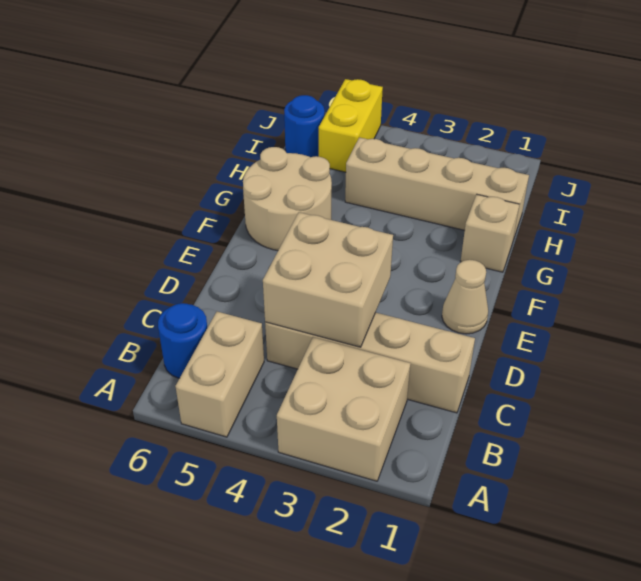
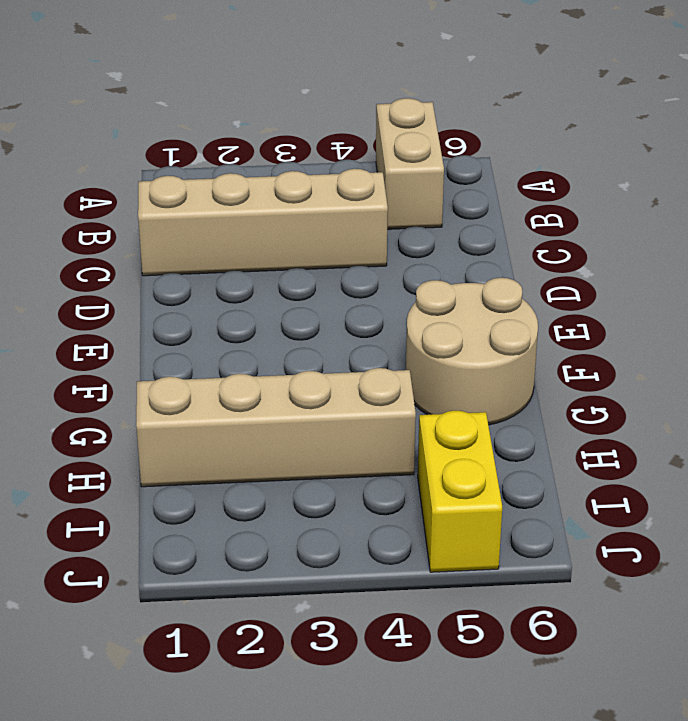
none -> tan brick A2:B3 level 1
none -> blue round brick B6 level 1

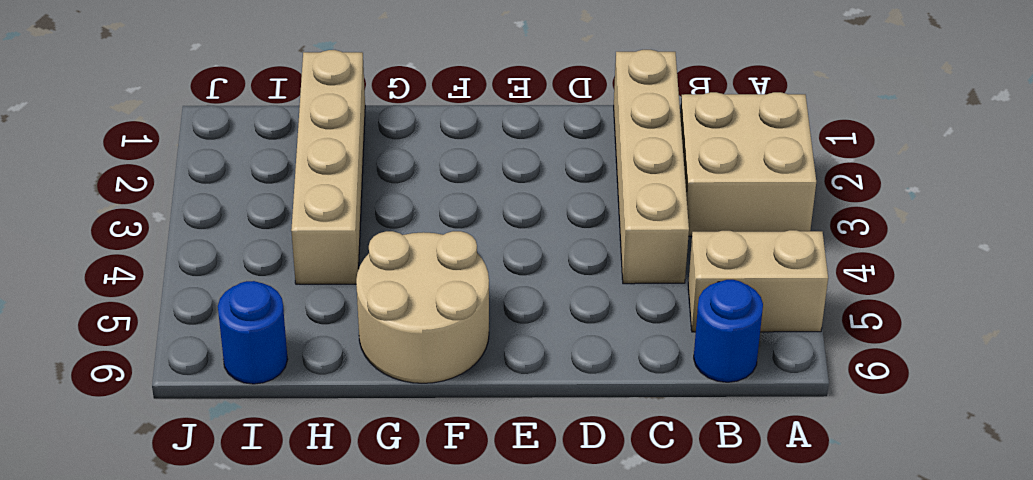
none -> tan cone E1 level 1
none -> tan brick G1 level 1

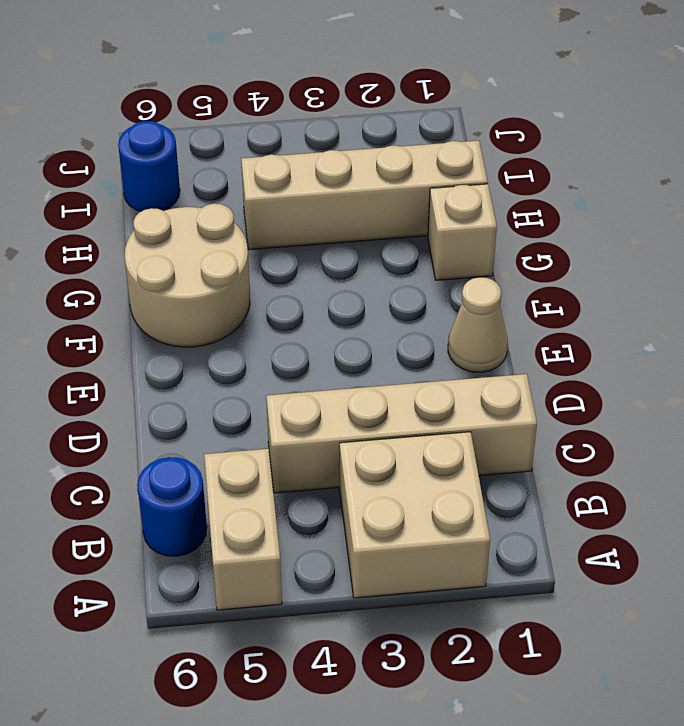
none -> yellow brick I5:J5 level 1
none -> tan brick C3:D4 level 2

